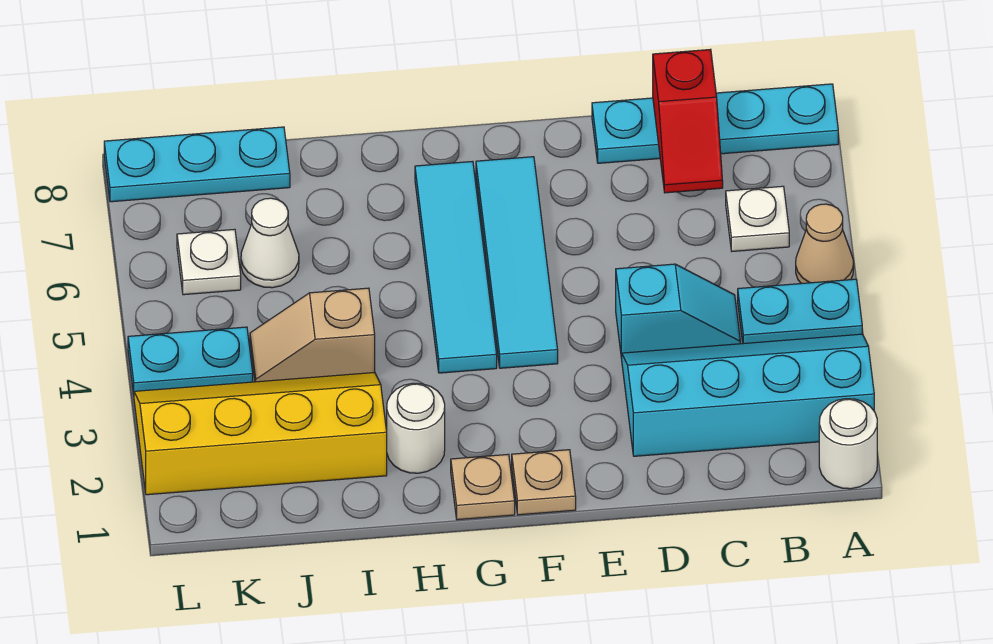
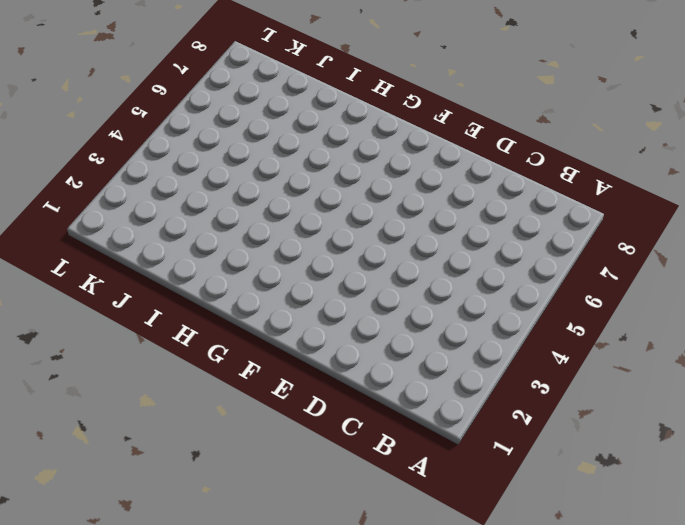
none -> white round brick A1 level 1
none -> cyan slope A2:D3 level 1 top 2
none -> cyan plate A4:B4 level 1

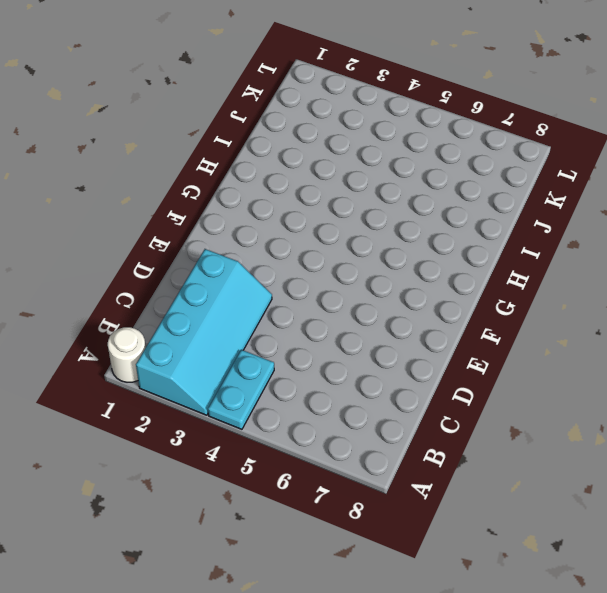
none -> tan cone A5 level 1
none -> cyan plate A8:D8 level 1
none -> white plate B6 level 1

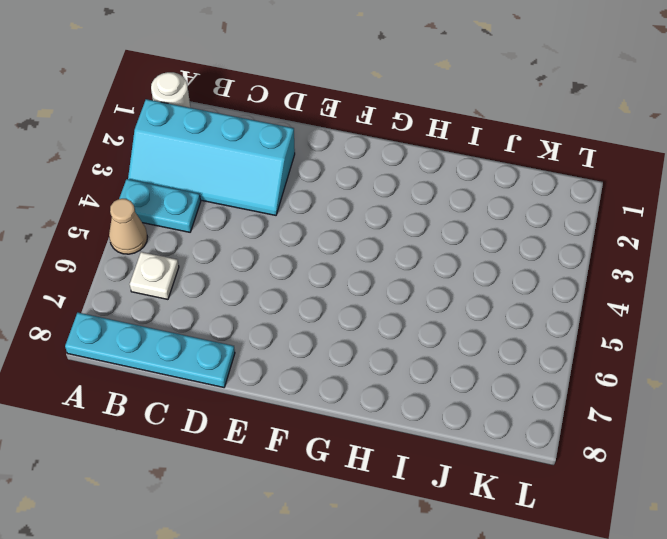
none -> cyan slope C4:D4 level 1 top D
none -> tan plate F1 level 1
none -> cyan tile F4:F7 level 1

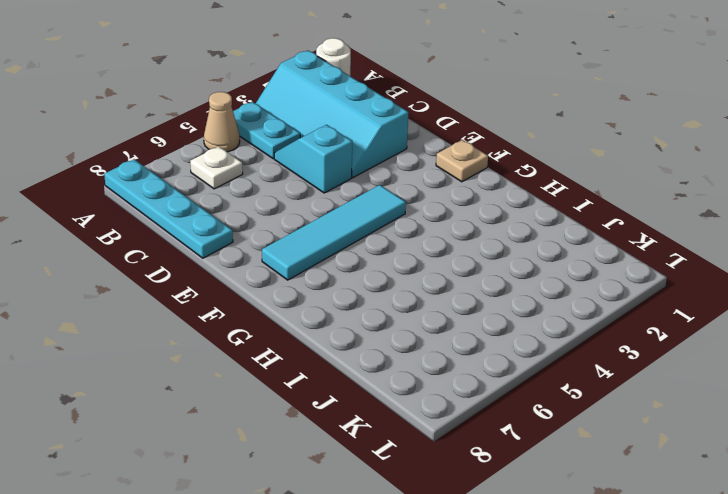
none -> tan plate G1 level 1
none -> cyan tile G4:G7 level 1
none -> white round brick H2 level 1

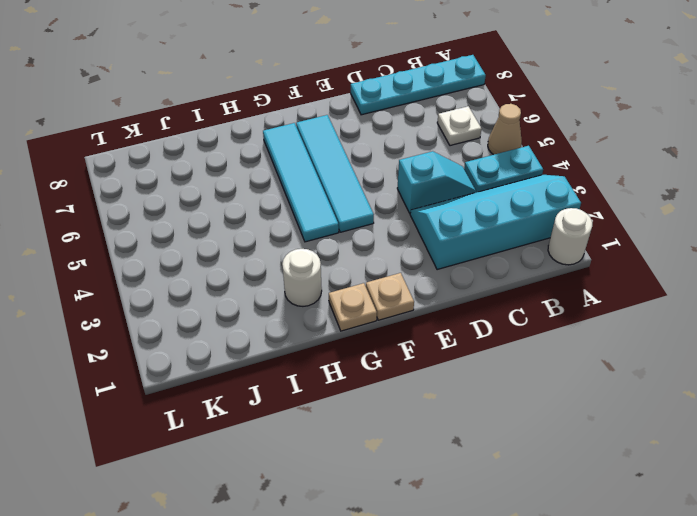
none -> yellow slope I2:L3 level 1 top 2
none -> tan slope I4:J4 level 1 top I
none -> white cone J6 level 1

